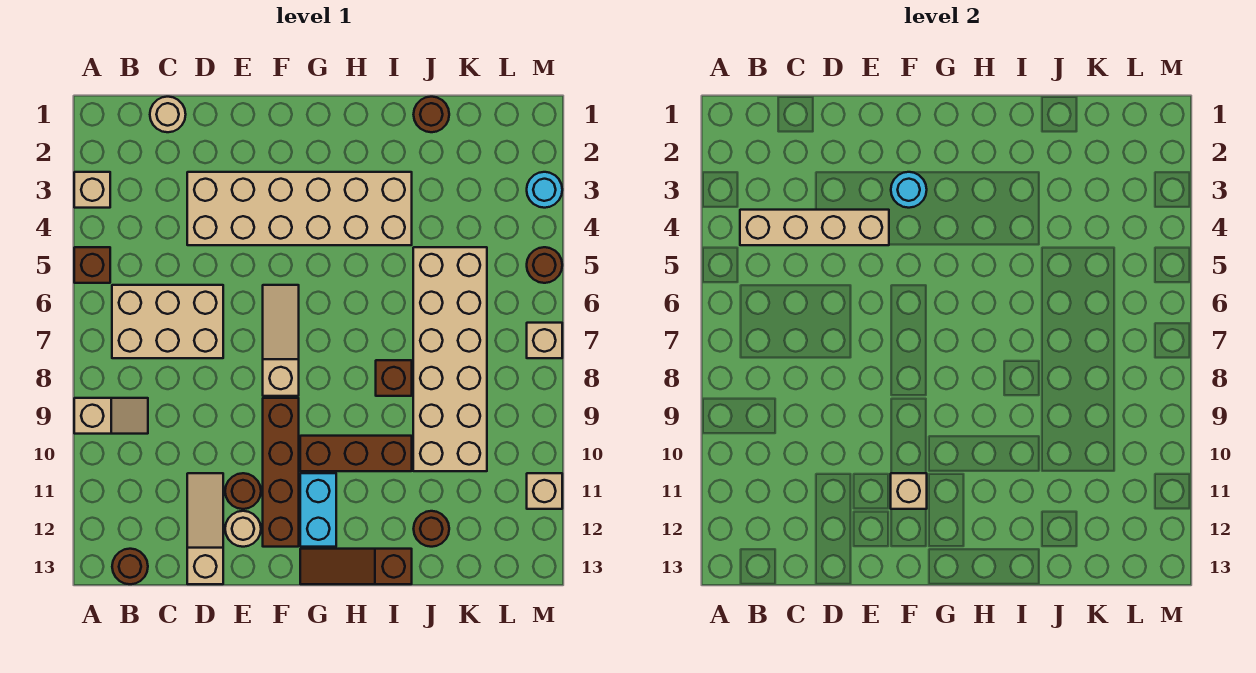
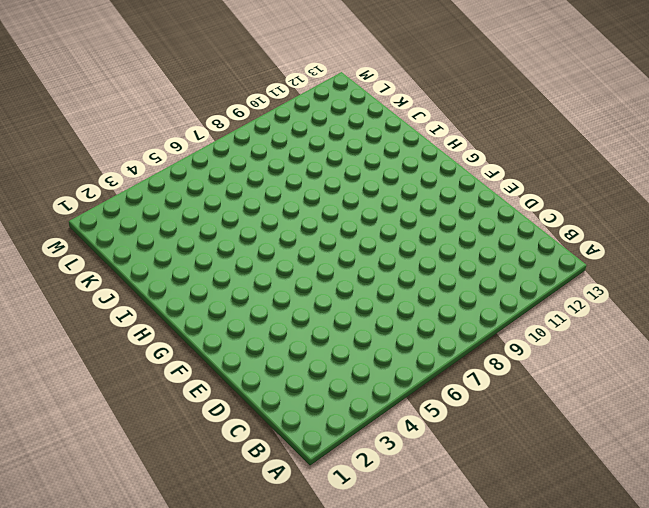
none -> tan brick A3 level 1
none -> brown brick A5 level 1
none -> tan slope A9:B9 level 1 top A

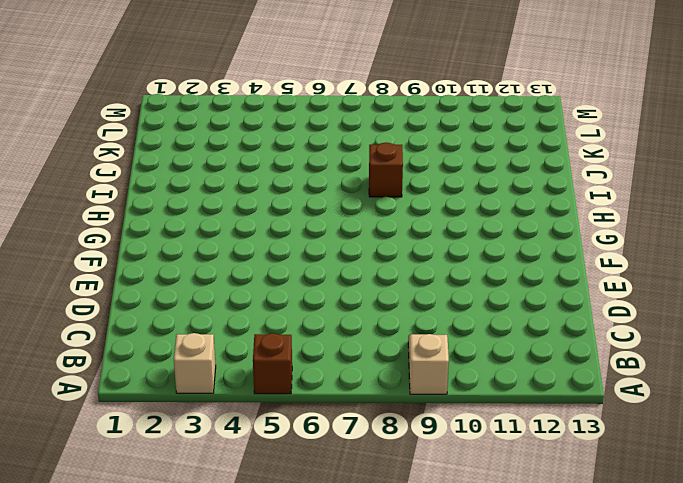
none -> tan brick B6:D7 level 1
none -> brown round brick B13 level 1
none -> tan round brick C1 level 1

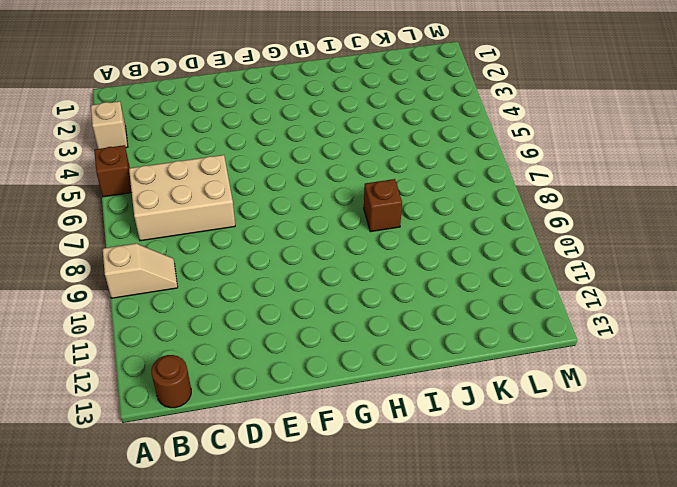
none -> tan round brick C1 level 1
none -> tan brick D3:I4 level 1
none -> tan slope D11:D13 level 1 top 13

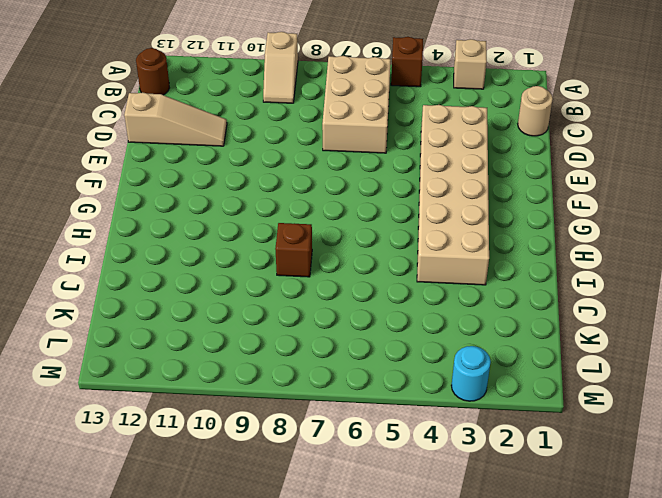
none -> brown round brick E11 level 1
none -> tan round brick E12 level 1
none -> tan slope F6:F8 level 1 top 8

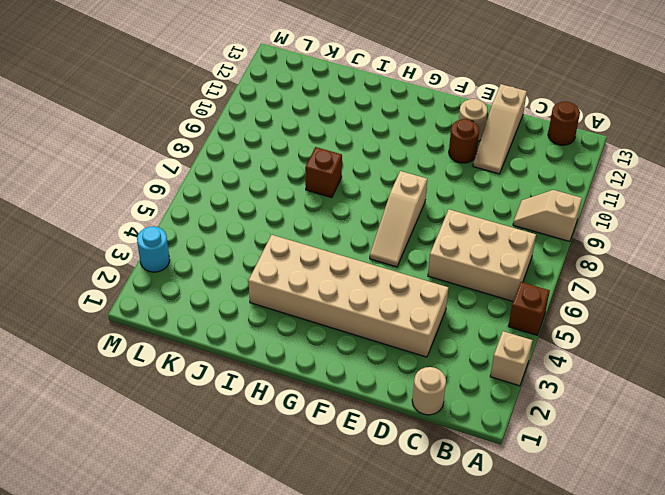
none -> brown brick F9:F12 level 1
none -> brown brick G10:I10 level 1
none -> cyan brick G11:G12 level 1

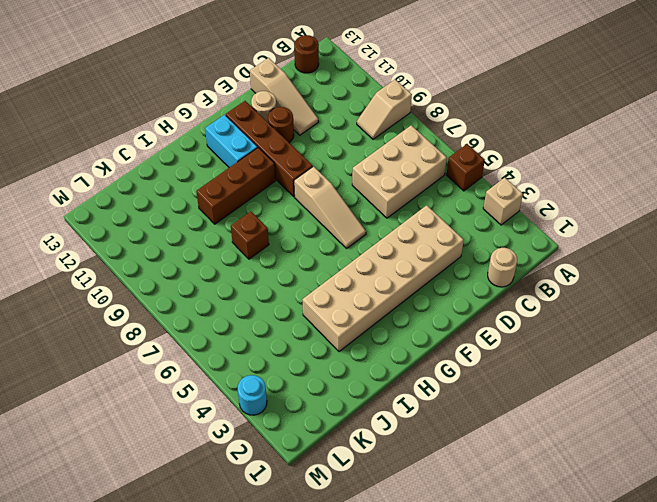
none -> brown slope G13:I13 level 1 top I
none -> brown round brick J1 level 1
none -> tan brick J5:K10 level 1

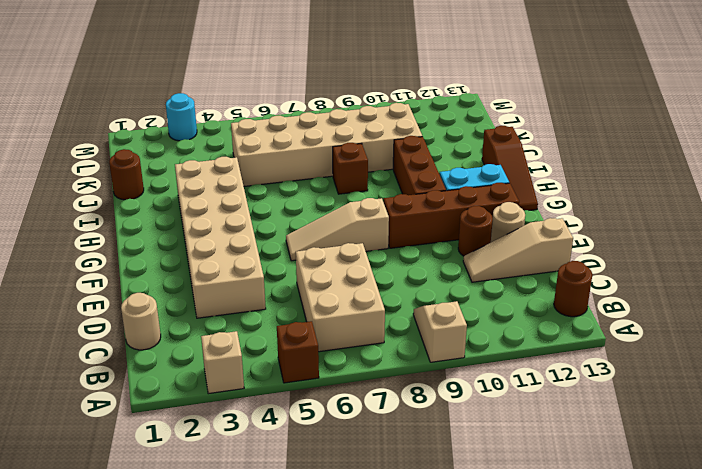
none -> brown round brick J12 level 1
none -> brown round brick M5 level 1
none -> tan brick M7 level 1

